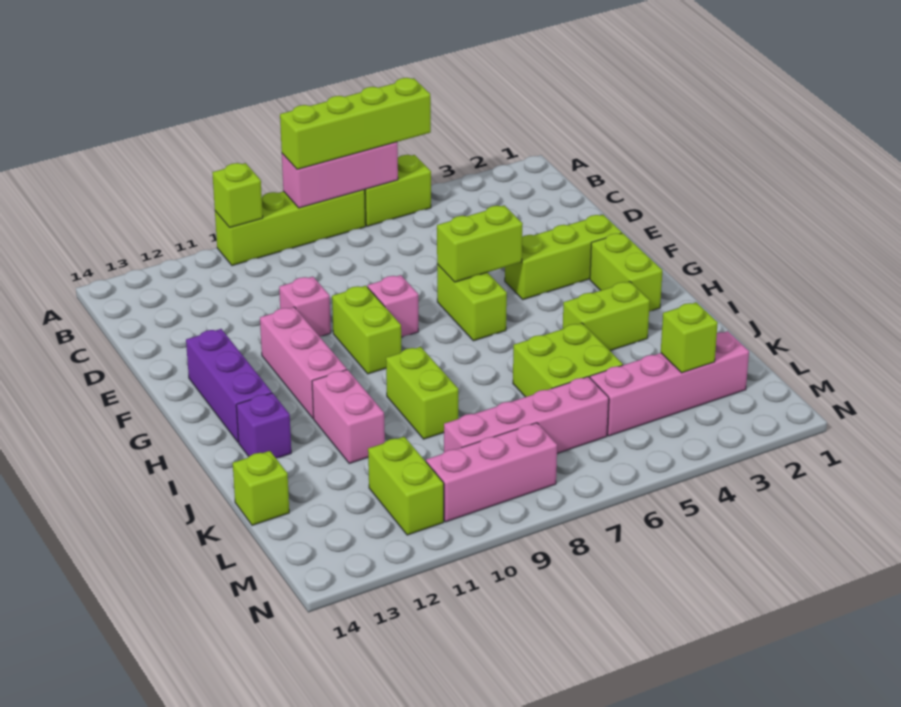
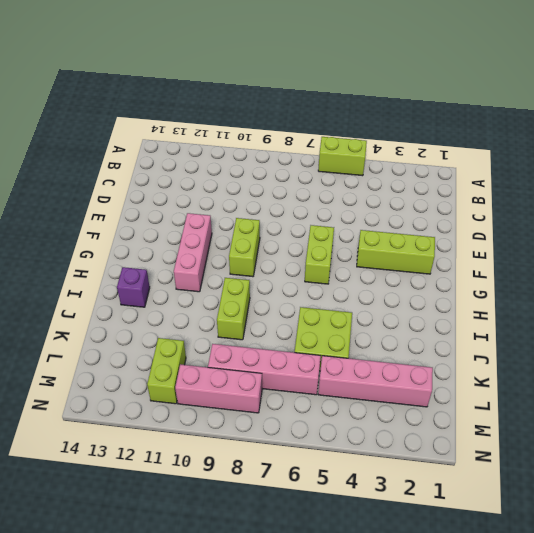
none -> lime brick A7:A10 level 1
none -> pink brick E10 level 1
none -> pink brick F8 level 1

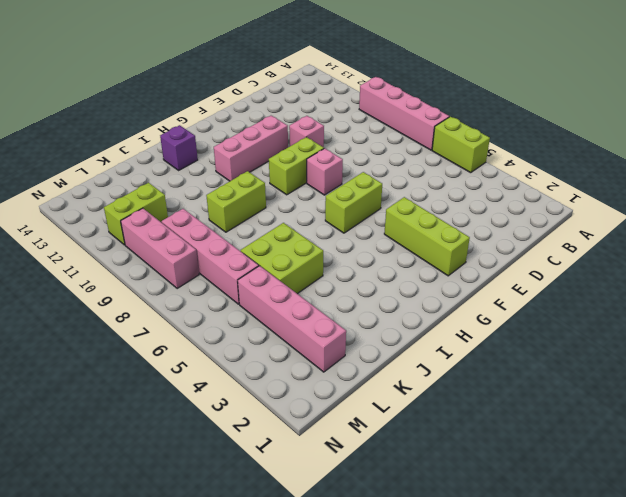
pink brick A7:A10 level 1 -> lime brick A7:A10 level 1
none -> purple brick F13:H13 level 1
none -> lime brick G2:H2 level 1
none -> lime brick I3:I4 level 1

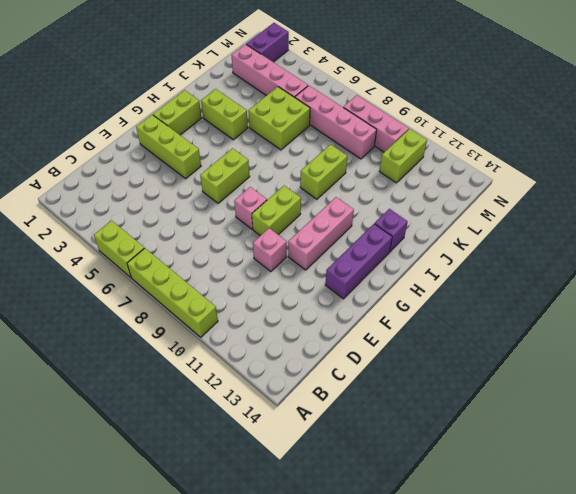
purple brick M2:N2 level 1 -> none
none -> pink brick I11:J11 level 1
none -> lime brick K14 level 1
none -> pink brick A6:A8 level 2

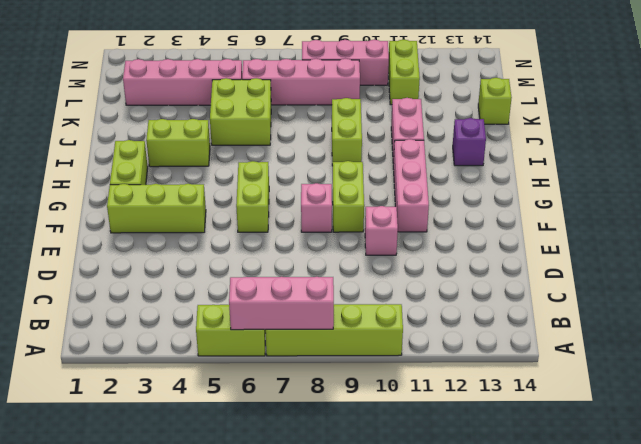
none -> purple brick F13:H13 level 1
none -> lime brick A10 level 2
none -> lime brick F5:F6 level 2

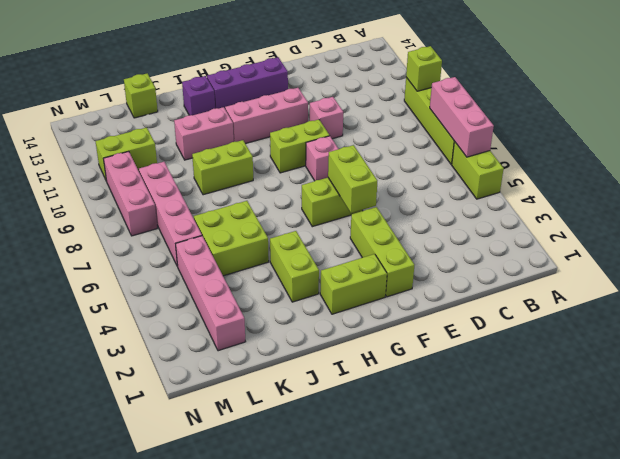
none -> lime brick L3 level 2
none -> lime brick A5:A8 level 3

